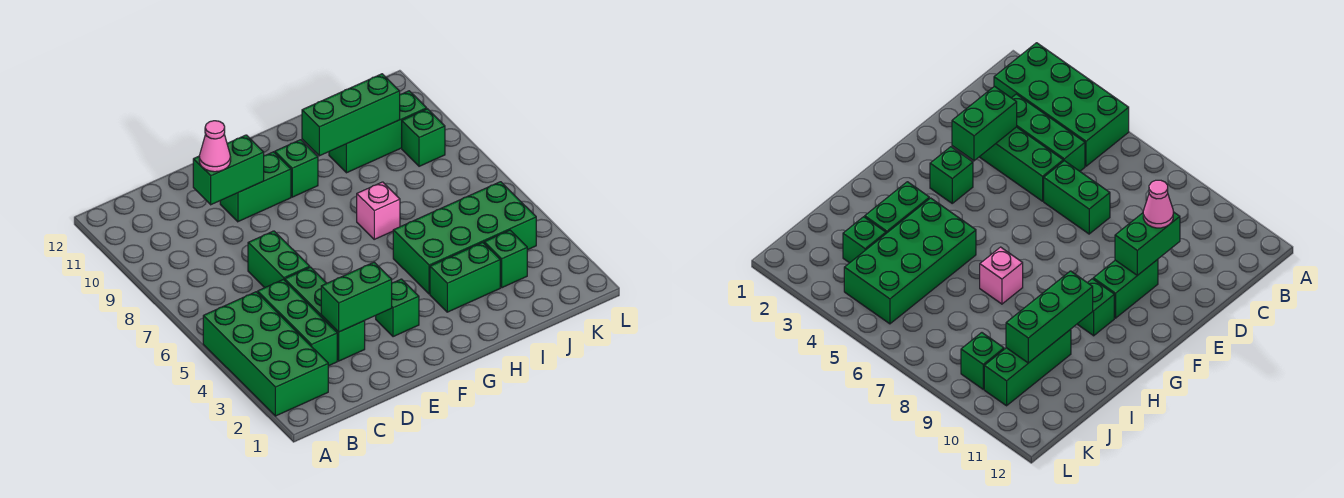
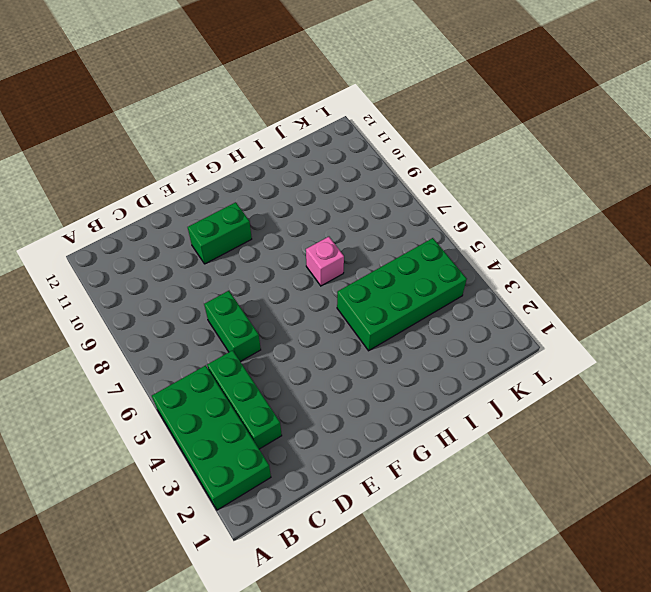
none -> green brick D3:D5 level 1
none -> green brick F3 level 1
none -> green brick G10 level 1

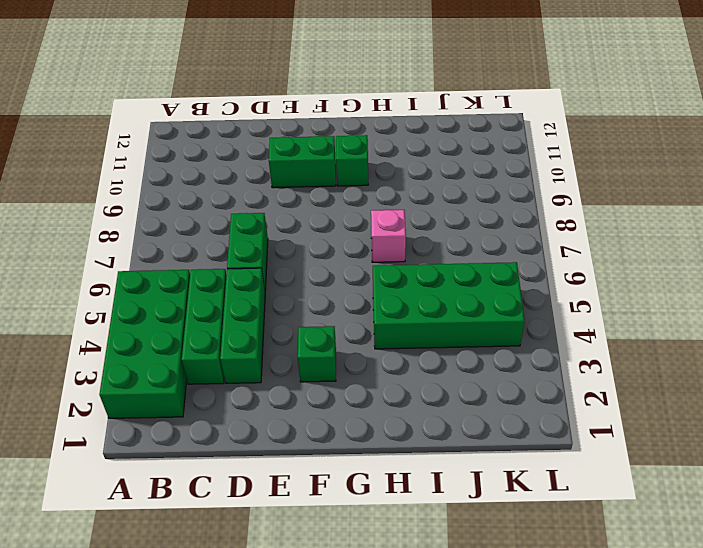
none -> green brick H3:I3 level 1
none -> green brick I10:K10 level 1
none -> green brick J3 level 1

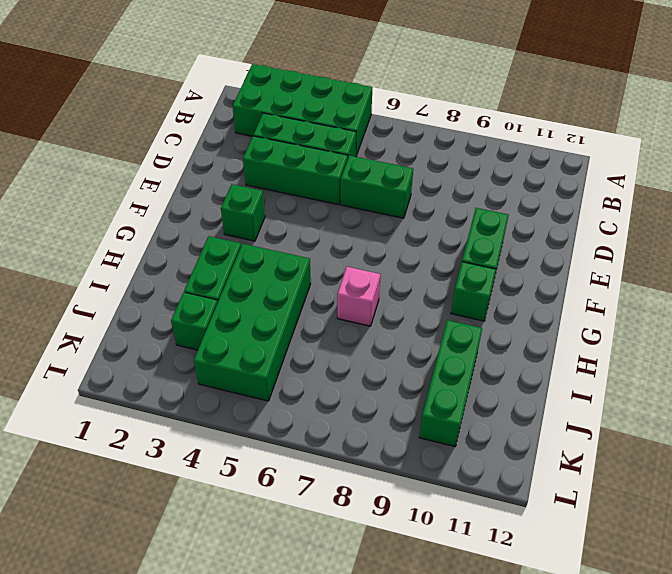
none -> green brick K9 level 1
none -> green brick D3:E3 level 2
none -> green brick D10:E10 level 2

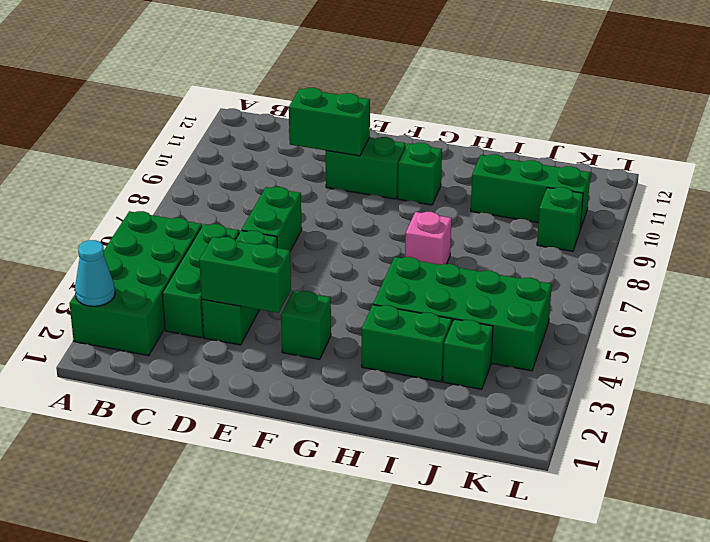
cyan cone A2 level 2 -> none
none -> green brick H10:J10 level 2
none -> pink cone D10 level 3

